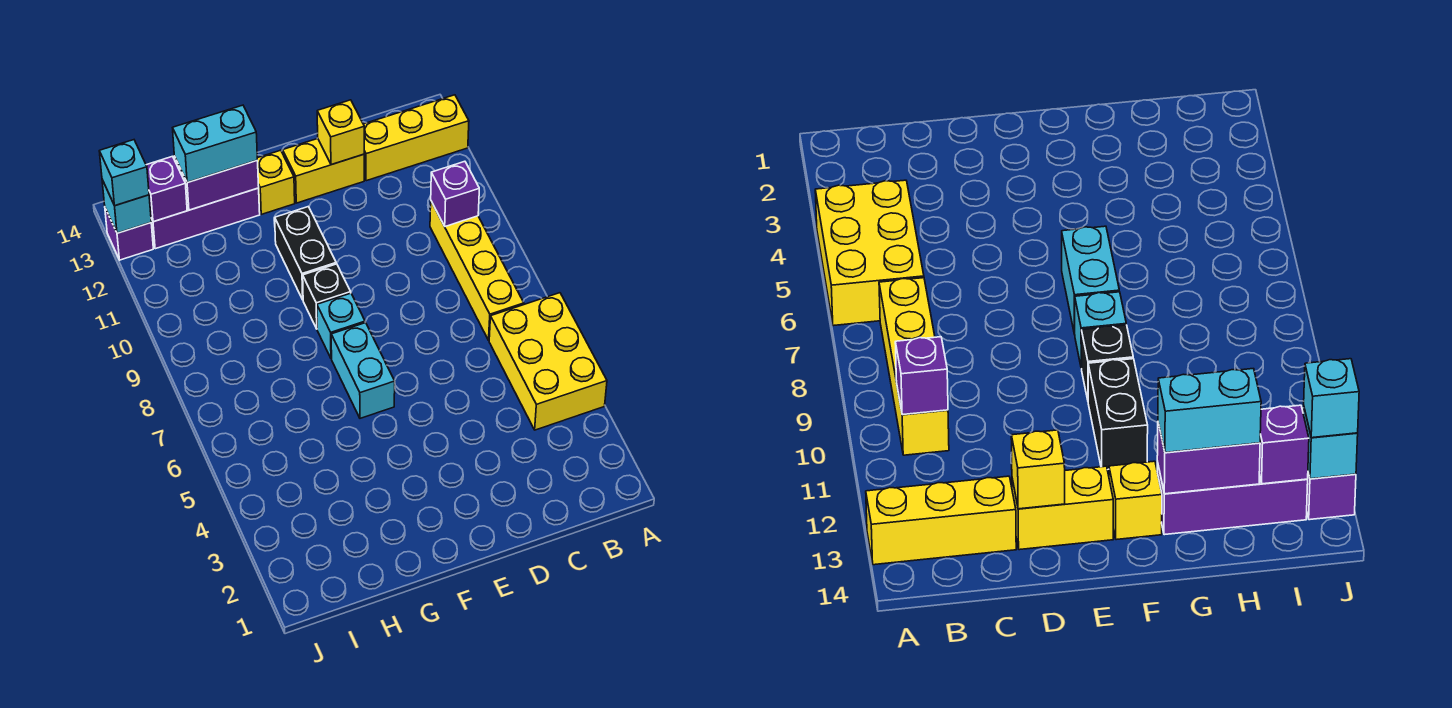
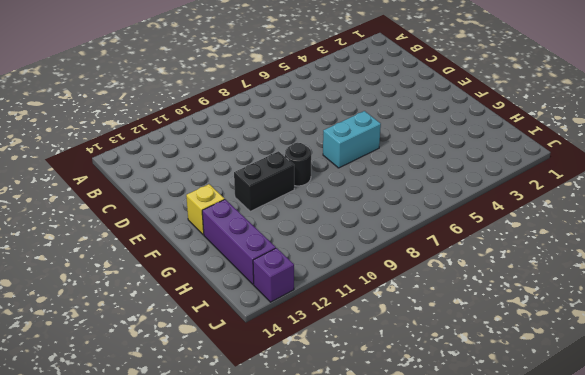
black round brick F9 level 1 -> black brick F9 level 1
none -> yellow brick A4:B6 level 1
none -> yellow brick A13:C13 level 1
none -> yellow brick B7:B10 level 1

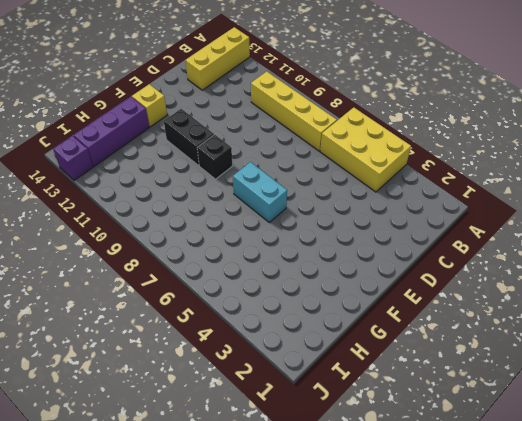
none -> yellow brick D13:E13 level 1
none -> cyan brick F8 level 1
none -> purple brick B10 level 2

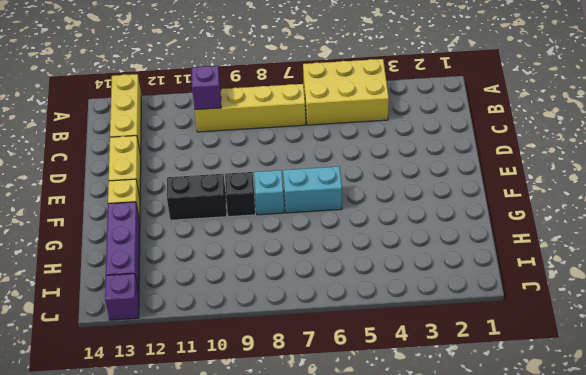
none -> yellow brick D13 level 2
none -> purple brick G13:H13 level 2
none -> purple brick I13 level 2

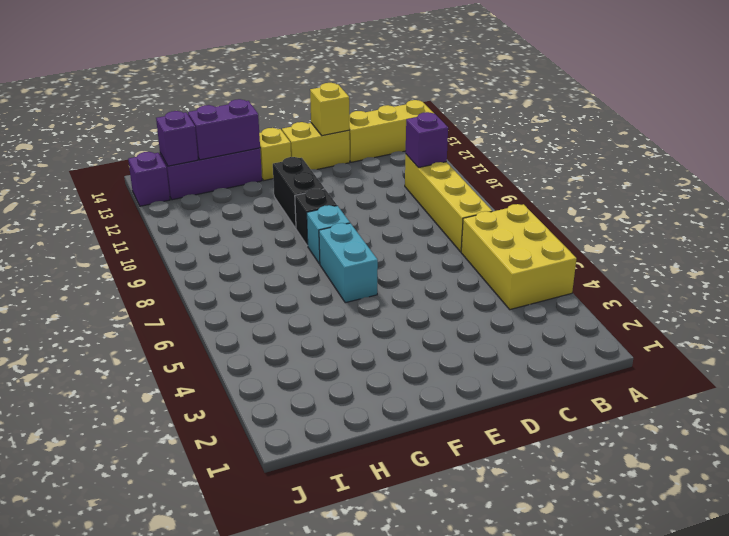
none -> cyan brick J13 level 2
none -> cyan brick G13:H13 level 3
none -> cyan brick J13 level 3

